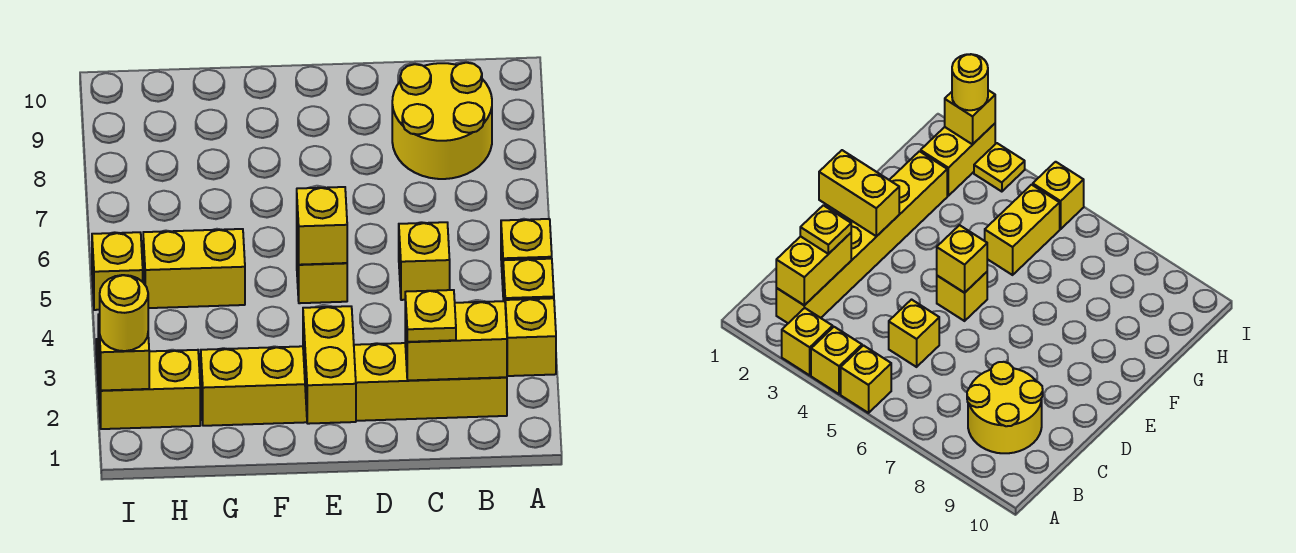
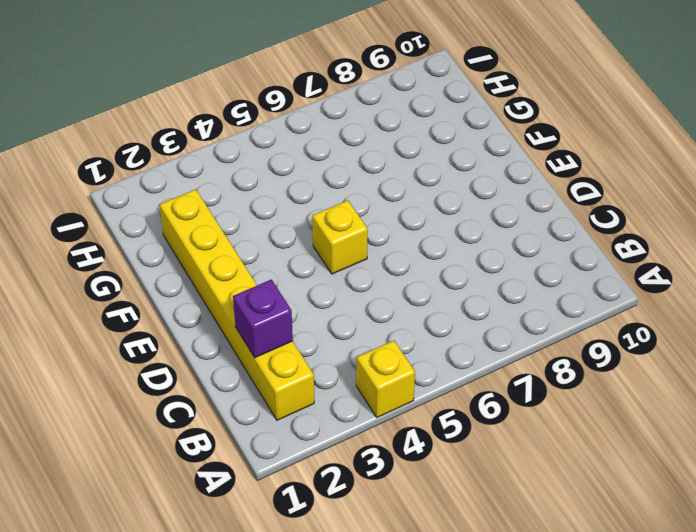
purple brick C2 level 2 -> yellow brick B2:C2 level 2
none -> yellow brick A3 level 1
none -> yellow brick A5 level 1
none -> yellow round brick B8:C9 level 1

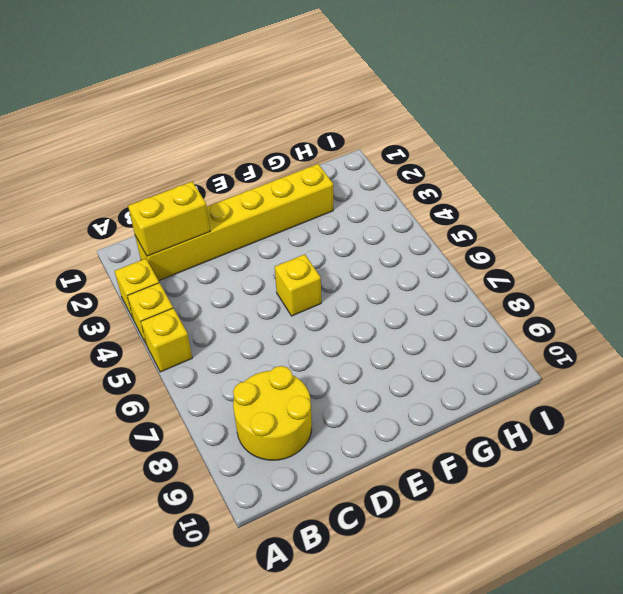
none -> yellow brick C5 level 1
none -> yellow brick G5:H5 level 1
none -> yellow brick H2:I2 level 1

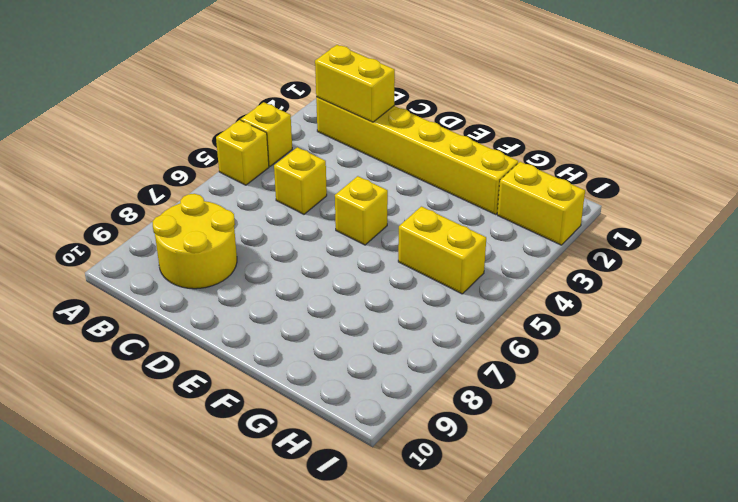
none -> yellow brick A3 level 1
none -> yellow plate I3 level 1
none -> yellow brick I5 level 1

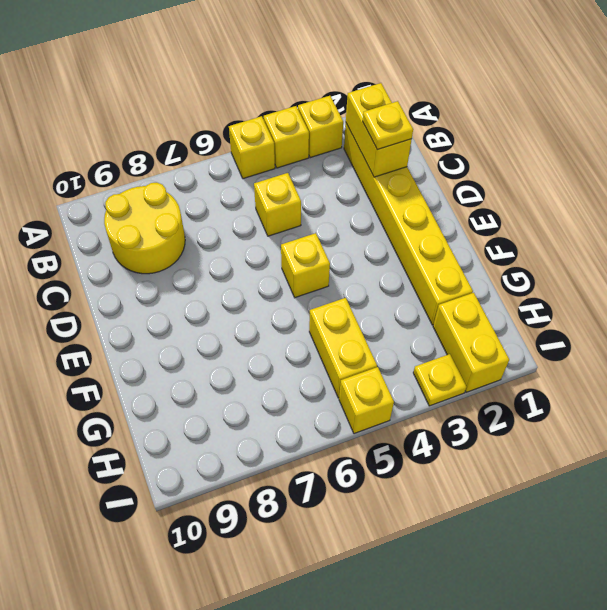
none -> yellow brick E1:E2 level 2
none -> yellow brick E5 level 2
none -> yellow brick I2 level 2

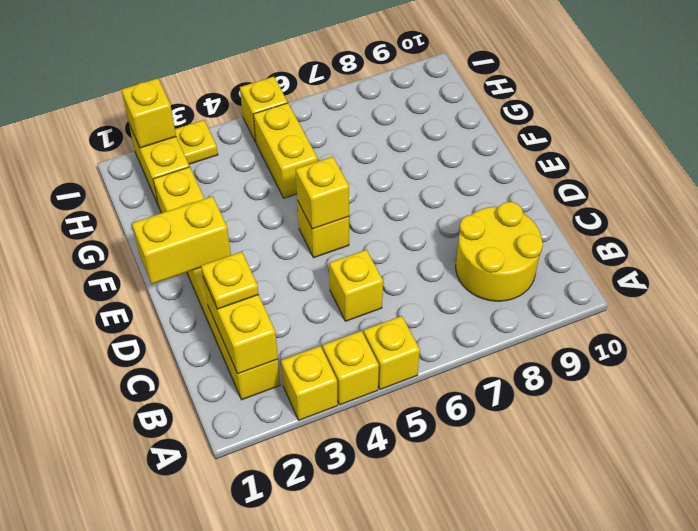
none -> yellow round brick I2 level 3

